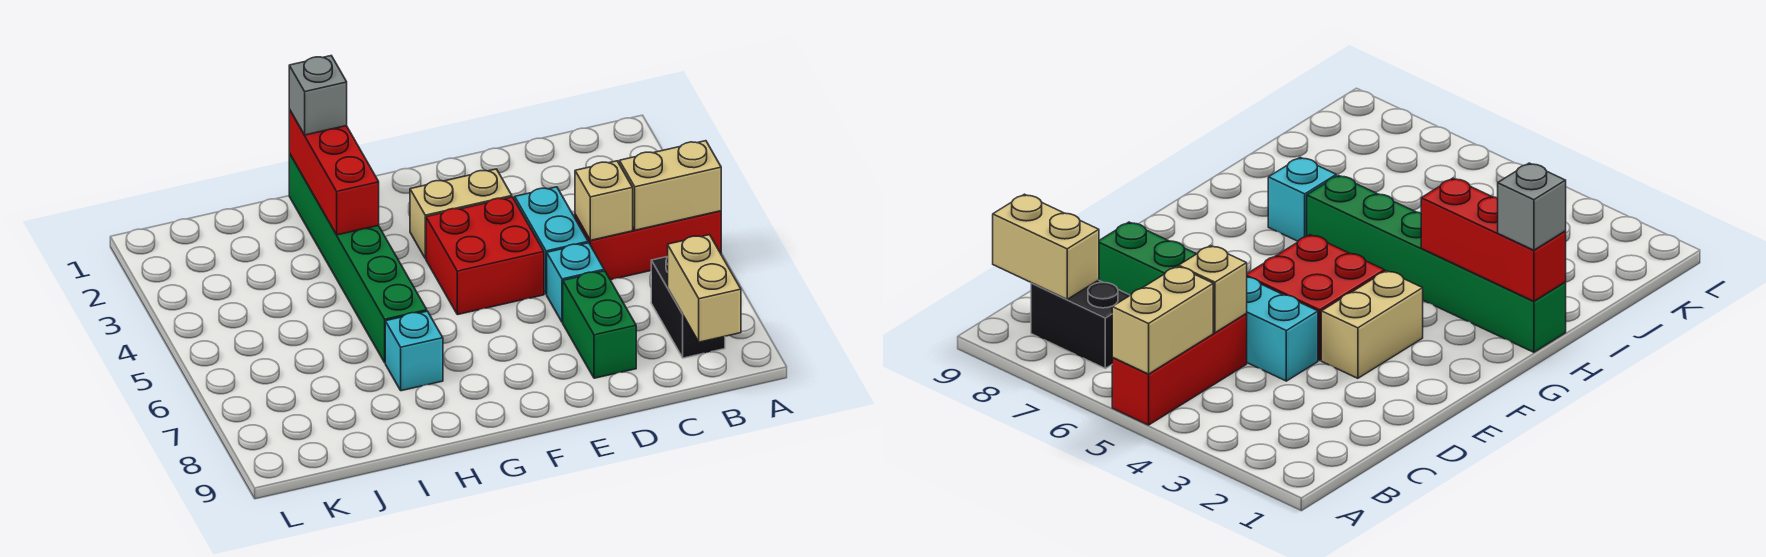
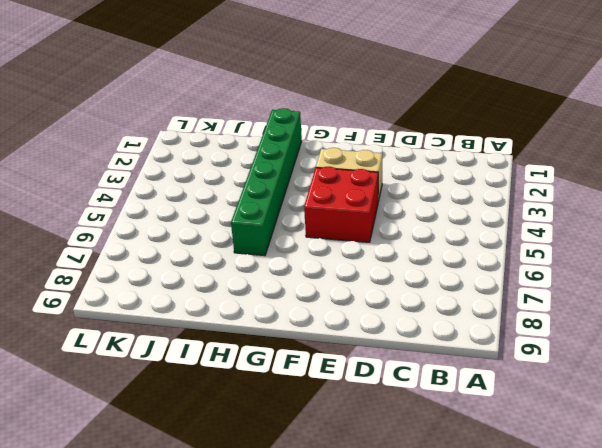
none -> red brick A5:C5 level 1
none -> black brick B7:B8 level 1
none -> cyan brick D4:D5 level 1

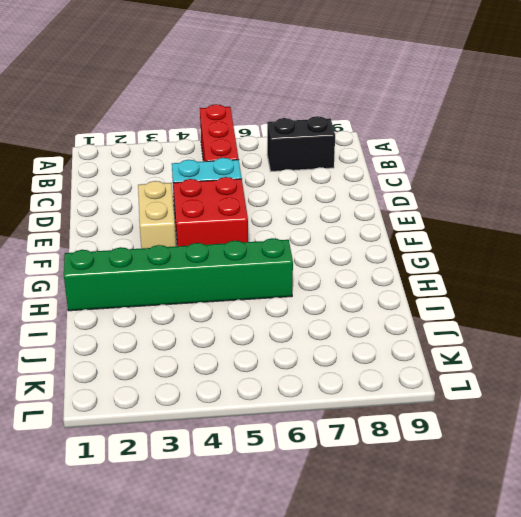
none -> cyan brick D6 level 1
none -> green brick D7:D8 level 1
none -> cyan brick H7 level 1

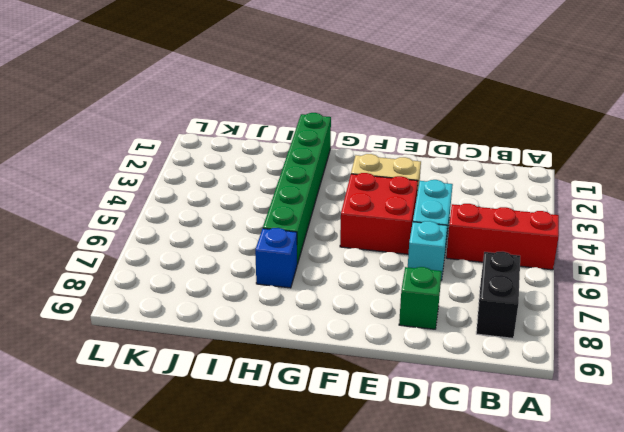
green brick D8 level 1 -> green brick D7:D8 level 1
blue brick H7 level 1 -> cyan brick H7 level 1
none -> tan brick A5:B5 level 2
none -> tan brick B8:B9 level 2
none -> tan brick C5 level 2

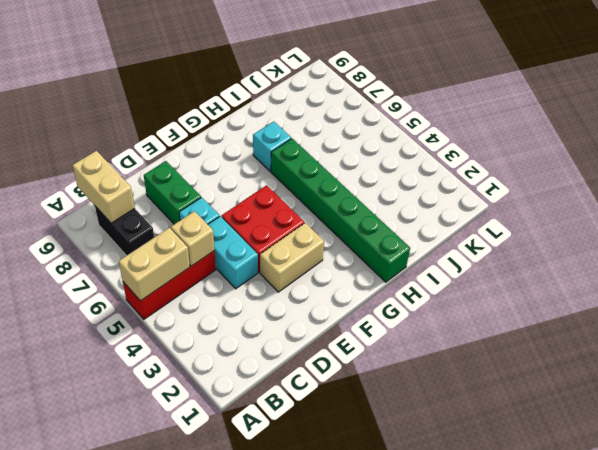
none -> red brick H1:H3 level 2
none -> grey brick H1 level 3

